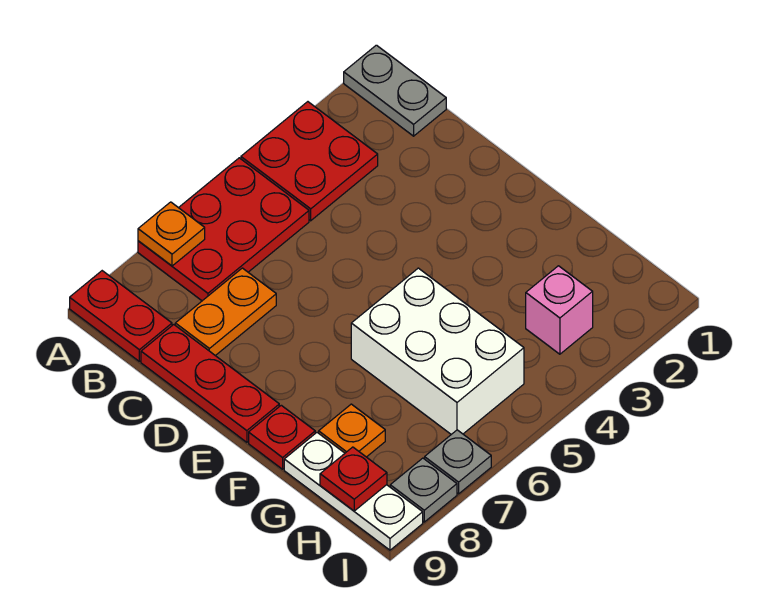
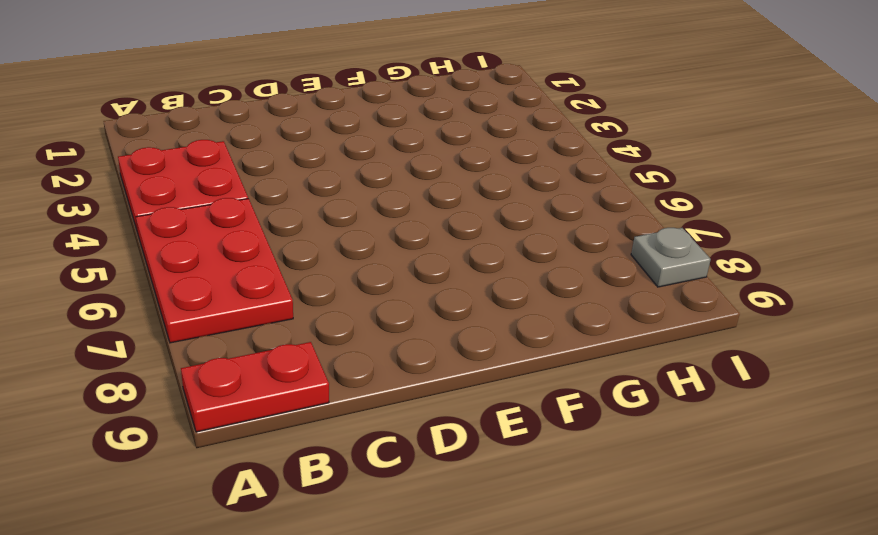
none -> grey plate A1:B1 level 1
none -> orange plate C7:C8 level 1
none -> red plate C9:E9 level 1

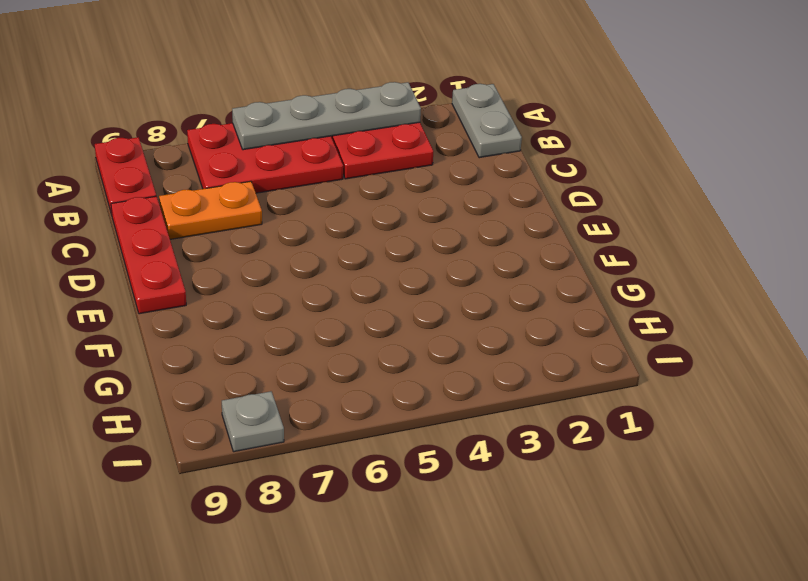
grey plate A3:A6 level 2 -> none
none -> white brick F5:H6 level 1
none -> red plate F9 level 1
none -> orange plate G8 level 1

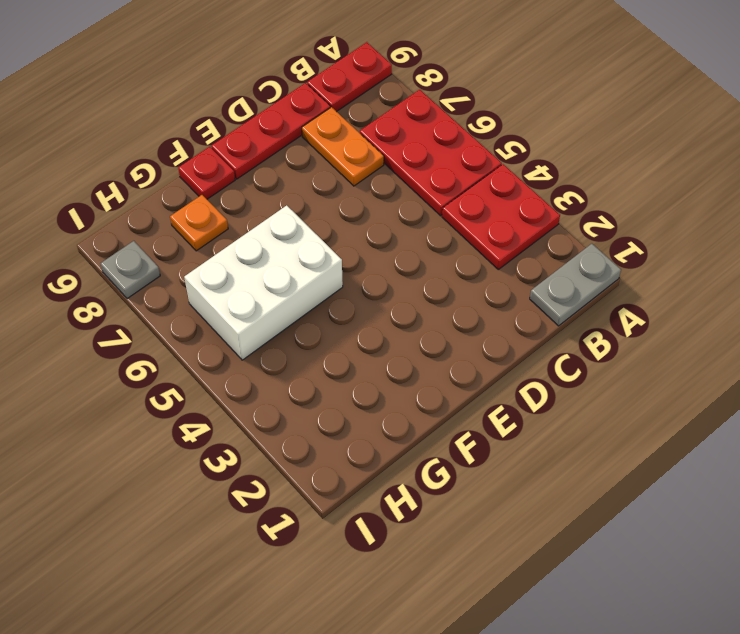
none -> white plate G9:I9 level 1
none -> pink brick H3 level 1
none -> grey plate I7 level 1

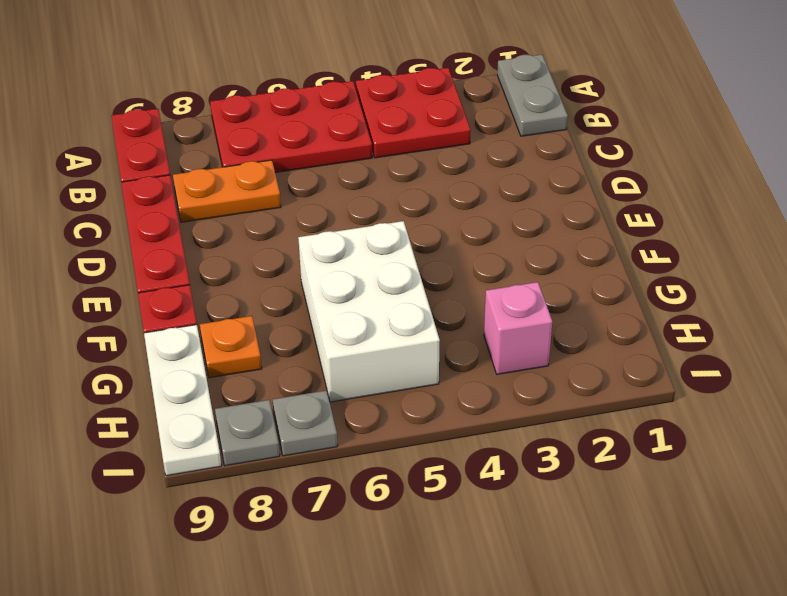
none -> orange plate A7 level 2
none -> red plate H9 level 2

